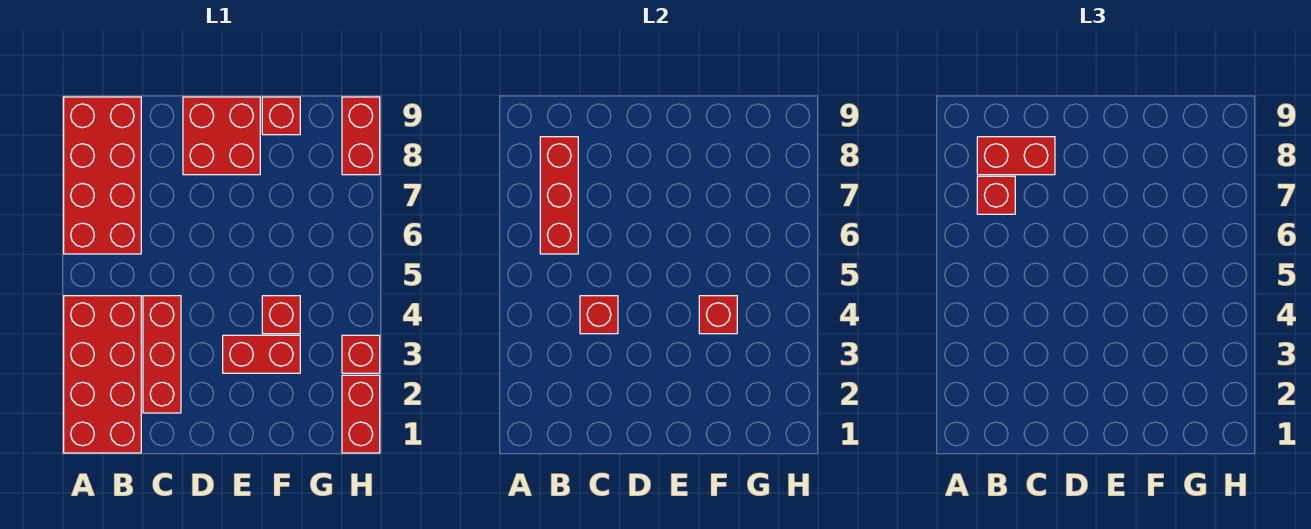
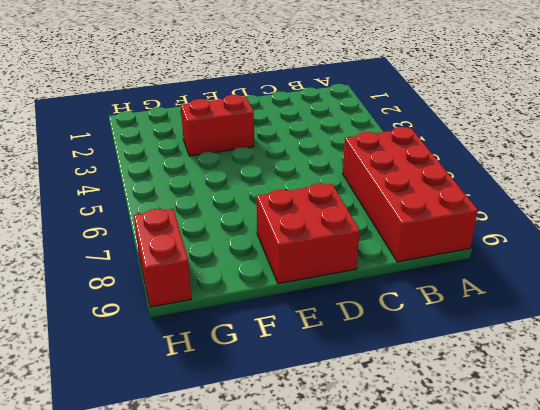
none -> red brick A1:B4 level 1
none -> red brick C2:C4 level 1
none -> red brick F4 level 1

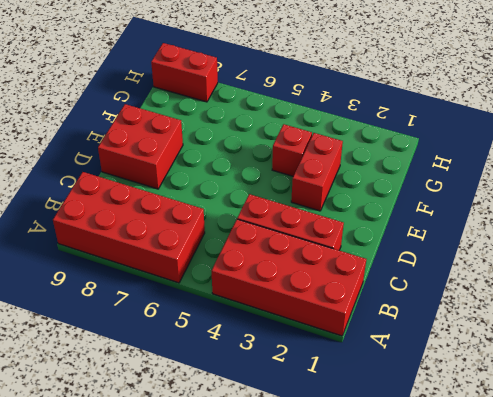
none -> red brick F9 level 1
none -> red brick H1:H2 level 1
none -> red brick H3 level 1

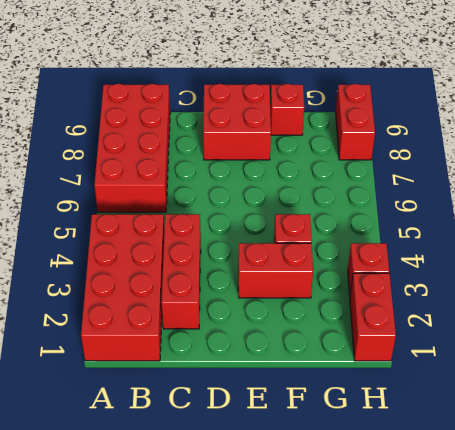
none -> red brick B6:B8 level 2
none -> red brick C4 level 2
none -> red brick F4 level 2

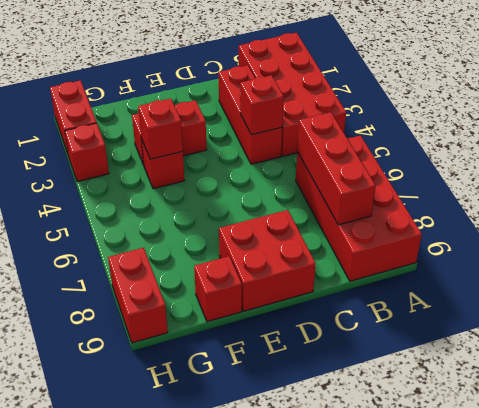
none -> red brick B7 level 3
none -> red brick B8:C8 level 3

